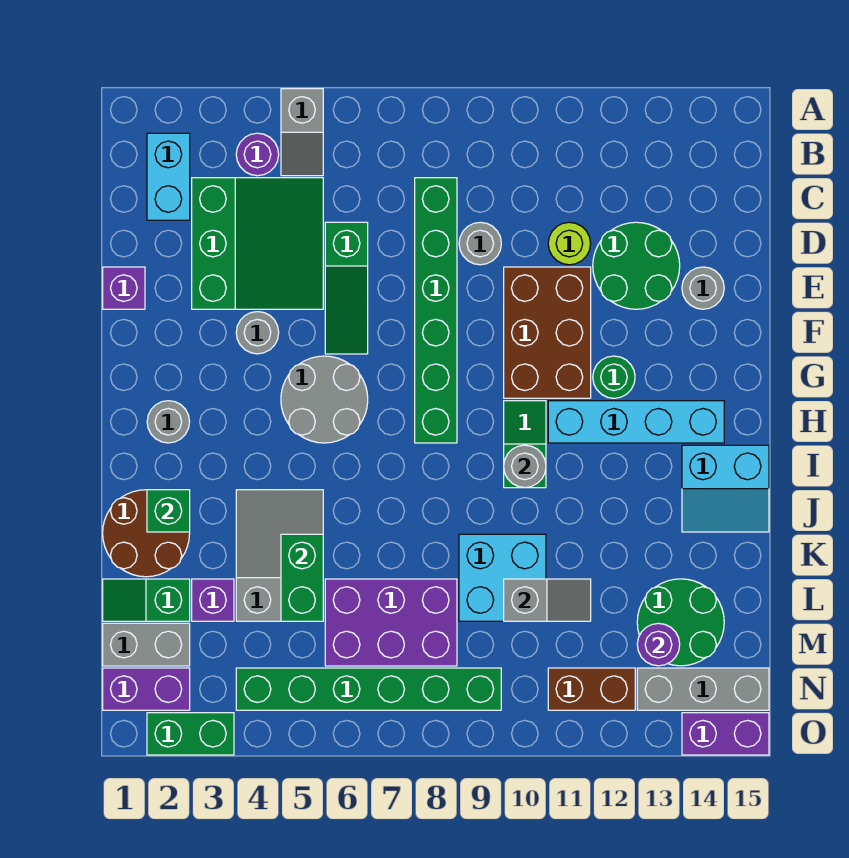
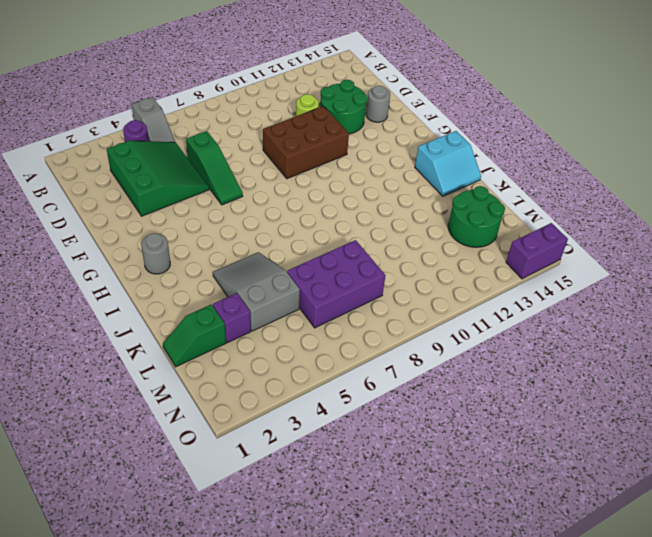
brown brick E9:F11 level 1 -> brown brick E10:G11 level 1
none -> cyan brick B2:C2 level 1
none -> green brick C8:H8 level 1
none -> grey round brick D9 level 1
none -> purple brick E1 level 1

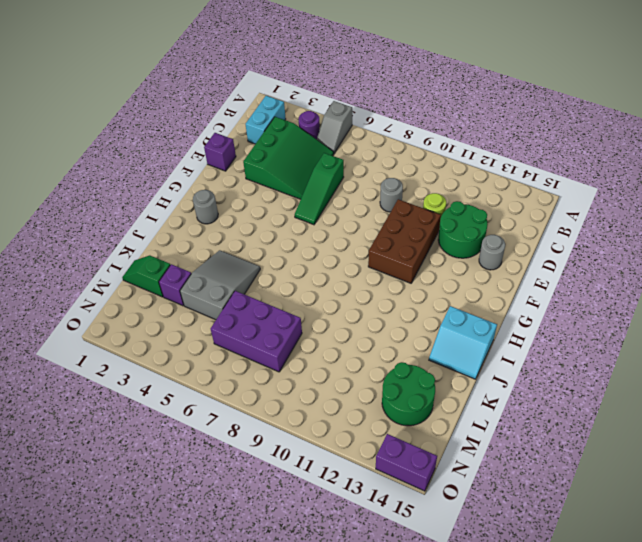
none -> green brick C8:H8 level 1
none -> grey round brick F4 level 1
none -> grey round brick G5:H6 level 1
none -> green round brick G12 level 1

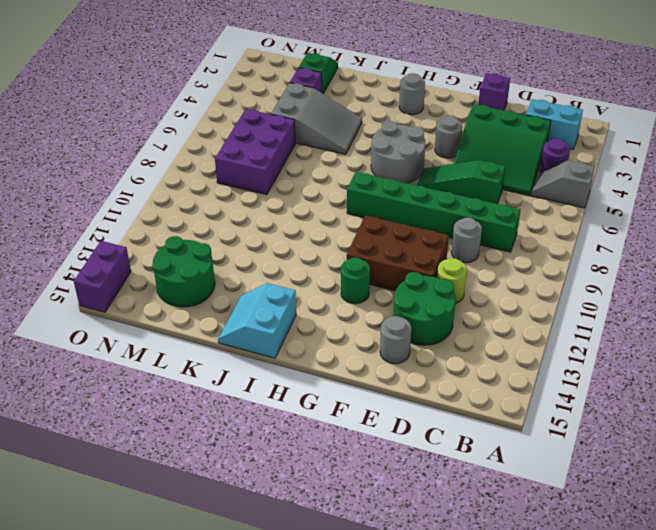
none -> green slope H10:I10 level 1 top I
none -> cyan brick H11:H14 level 1
none -> brown round brick J1:K2 level 1
none -> cyan brick K9:L10 level 1

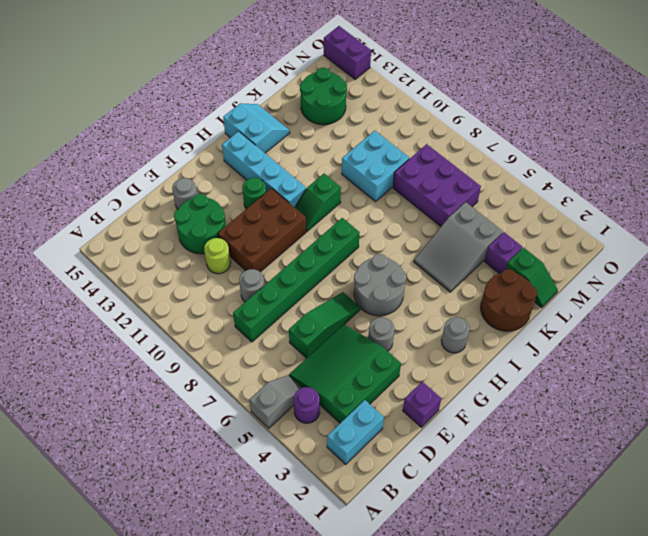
none -> grey brick M1:M2 level 1
none -> purple brick N1:N2 level 1
none -> green brick N4:N9 level 1
none -> brown brick N11:N12 level 1

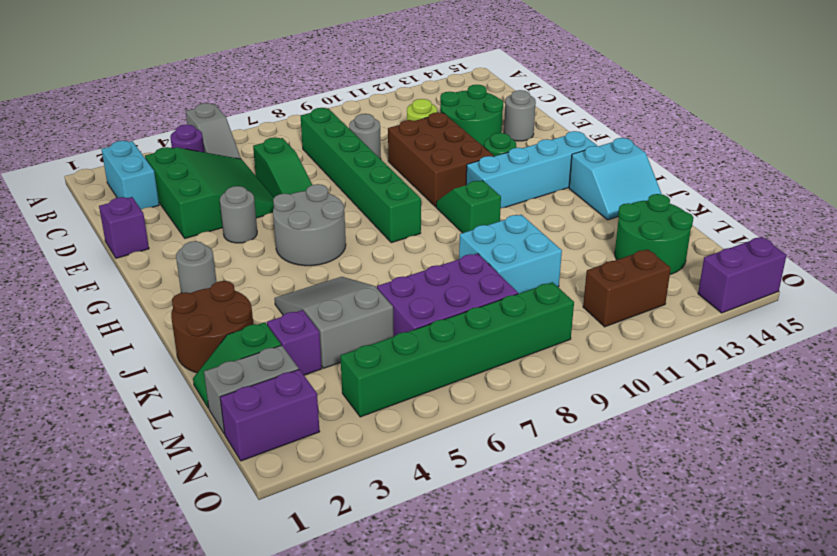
none -> grey brick N13:N15 level 1
none -> green brick O2:O3 level 1
none -> grey round brick I10 level 2
none -> green brick J2 level 2

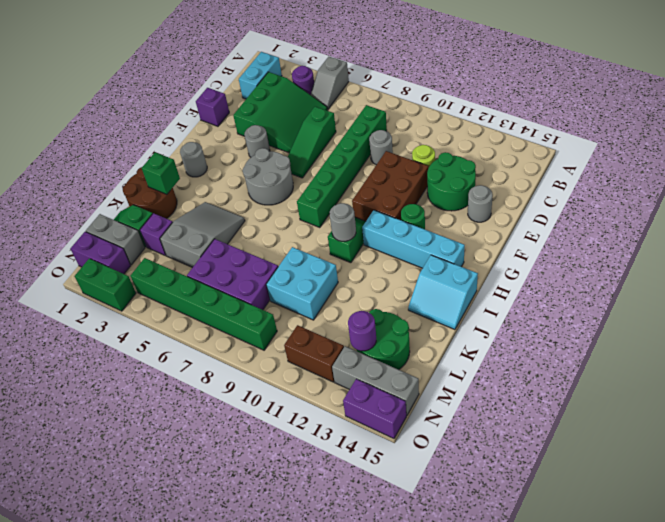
none -> green brick K5:L5 level 2
none -> grey slope L10:L11 level 2 top 10

